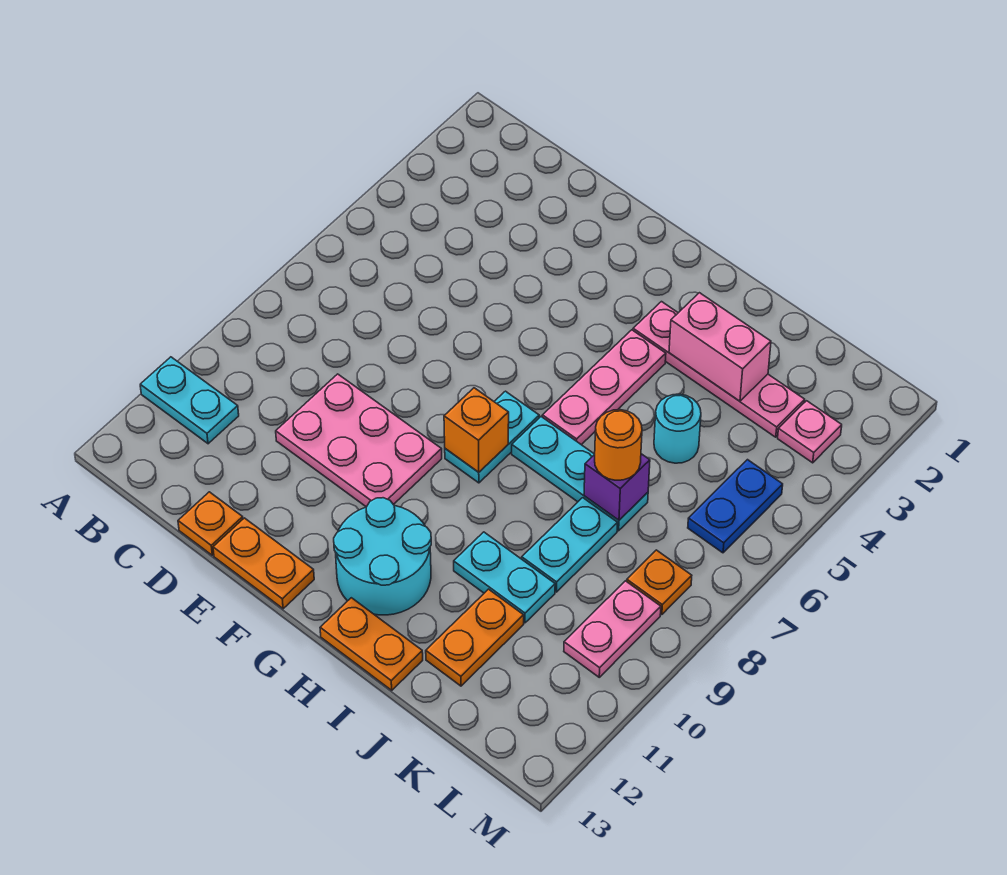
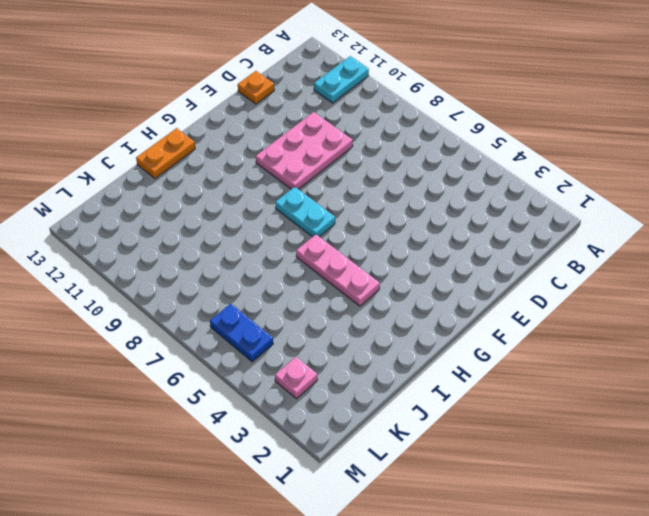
none -> orange plate E13:F13 level 1
none -> cyan round brick G11:H12 level 1
none -> pink plate H3:K3 level 1

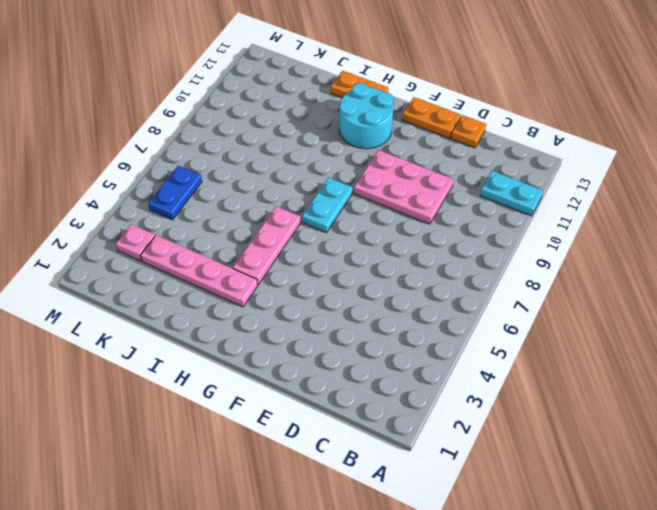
none -> cyan plate H7:J7 level 1
none -> cyan plate I10:J10 level 1
none -> cyan round brick J5 level 1

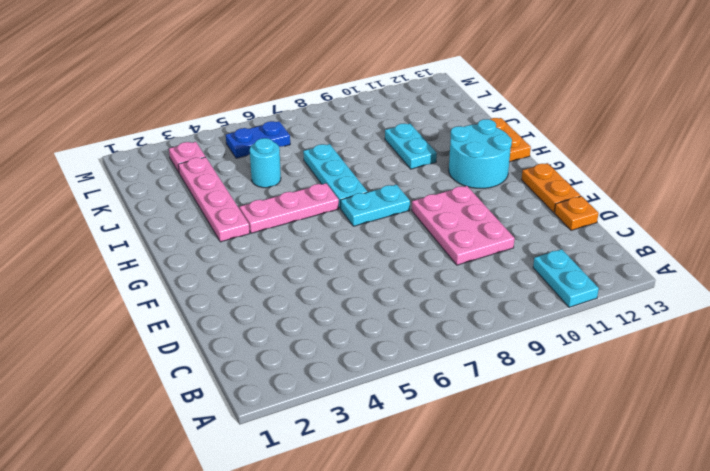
none -> cyan plate J8:J9 level 1
none -> orange plate J11:J12 level 1
none -> orange plate L8 level 1

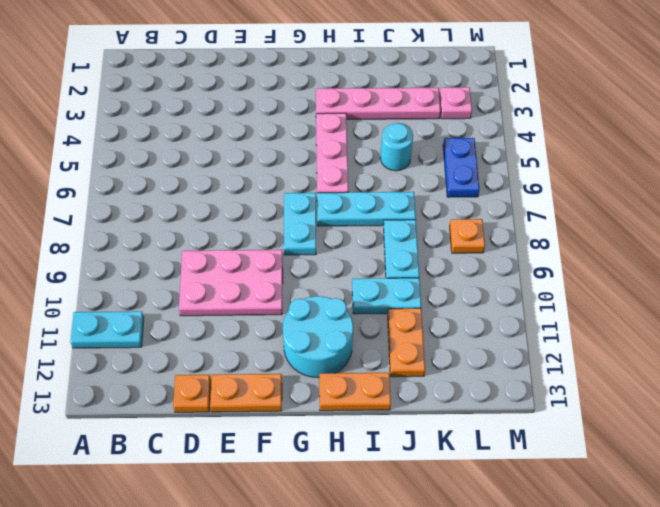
none -> pink plate L9:L10 level 1
none -> orange brick G8 level 2
none -> pink brick I3:J3 level 2

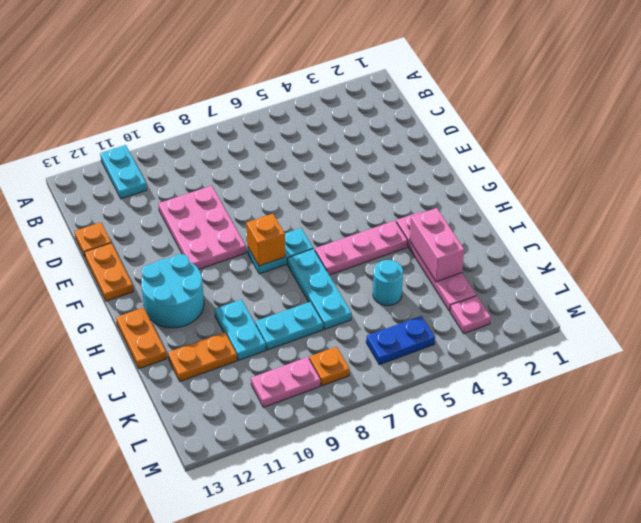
none -> purple brick J7 level 2
none -> orange round brick J7 level 3

